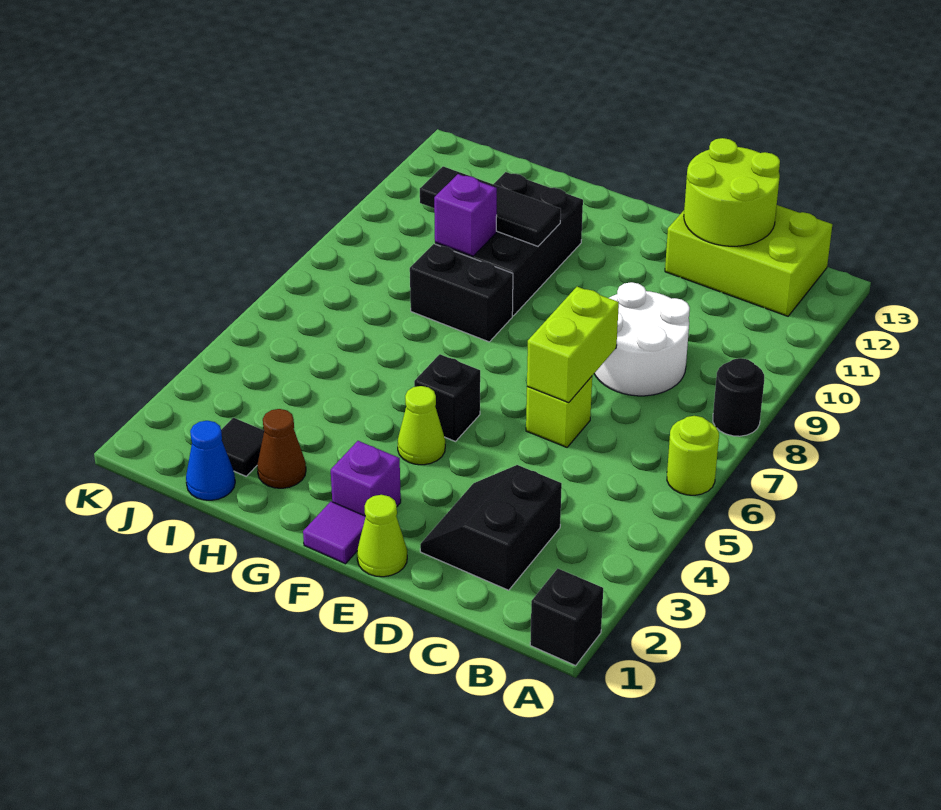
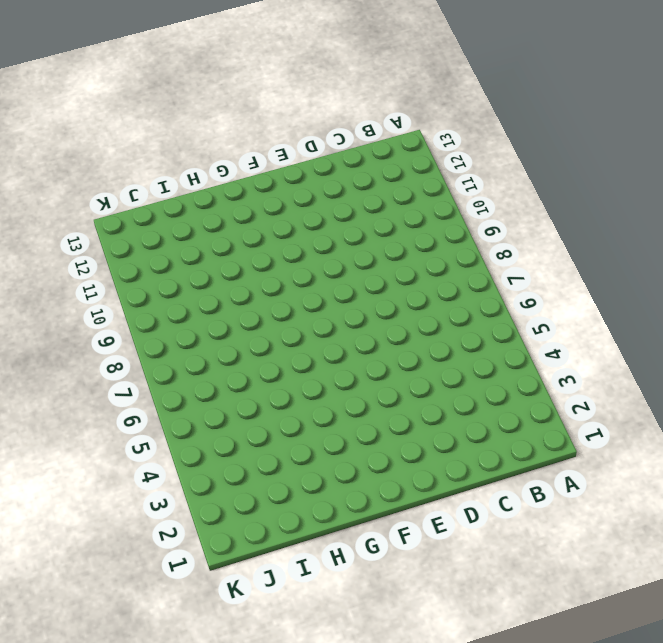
none -> black brick A1 level 1
none -> lime round brick A6 level 1
none -> black round brick A8 level 1

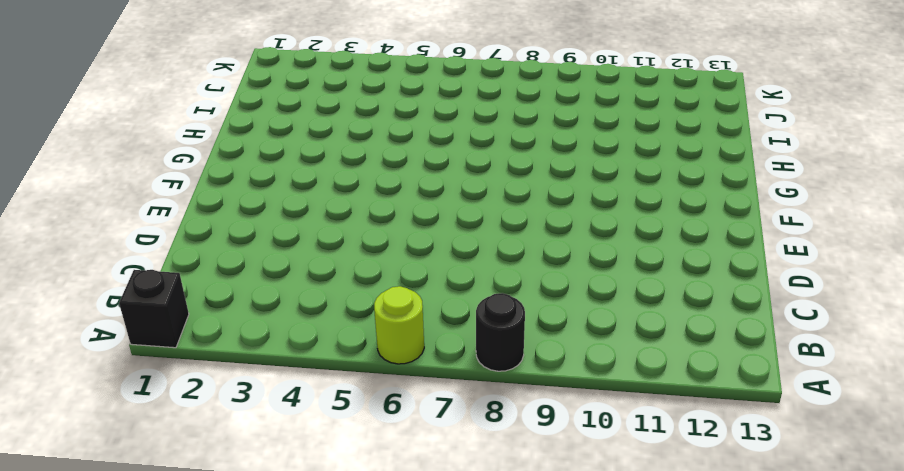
none -> lime brick B12:D13 level 1
none -> black slope C2:D3 level 1 top C
none -> white round brick C8:D9 level 1

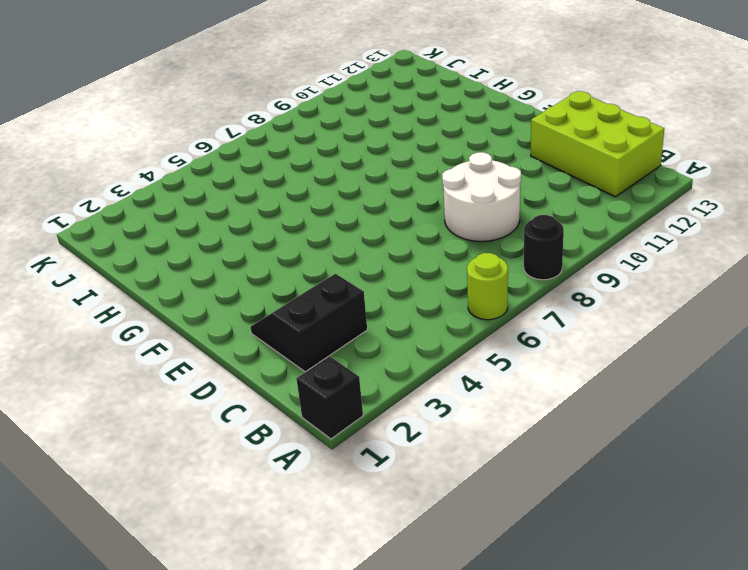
none -> lime brick D6 level 1
none -> lime cone E1 level 1
none -> purple tile F1 level 1

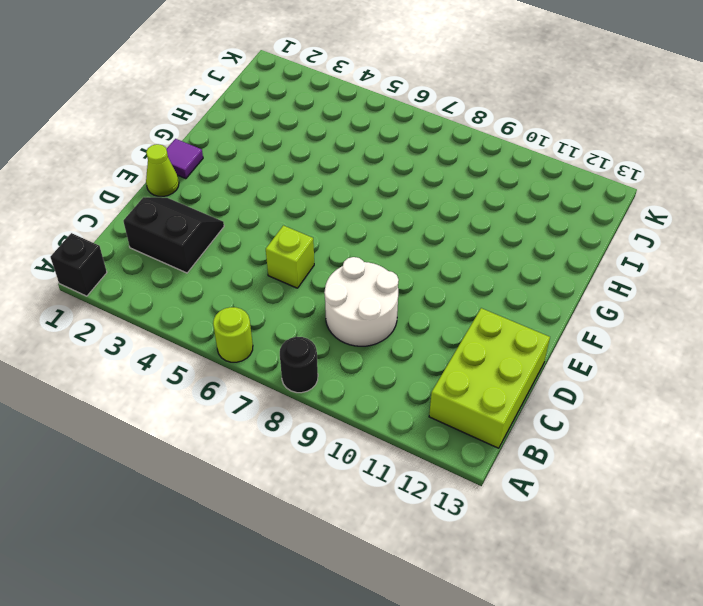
none -> purple brick F2 level 1
none -> lime cone F4 level 1
none -> black brick F5 level 1

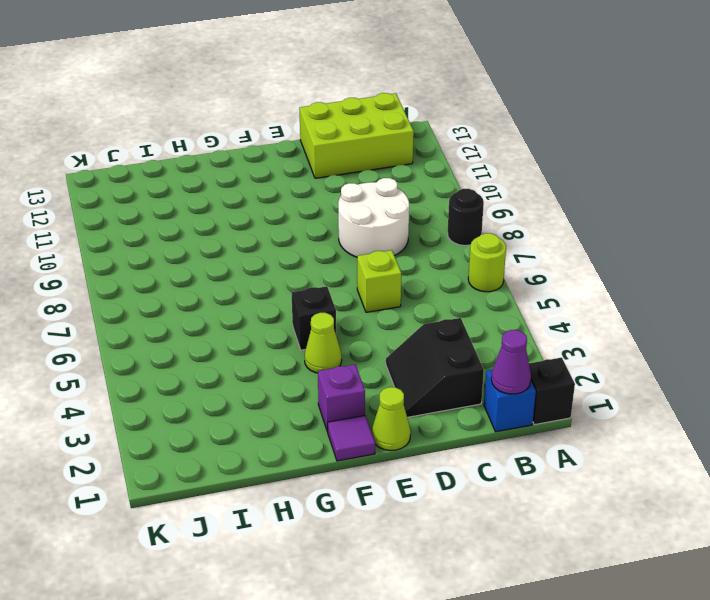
blue brick B1 level 1 -> none
purple cone B1 level 2 -> none
none -> black brick G8:H8 level 1
none -> black brick G9:H11 level 1
none -> brown cone H2 level 1

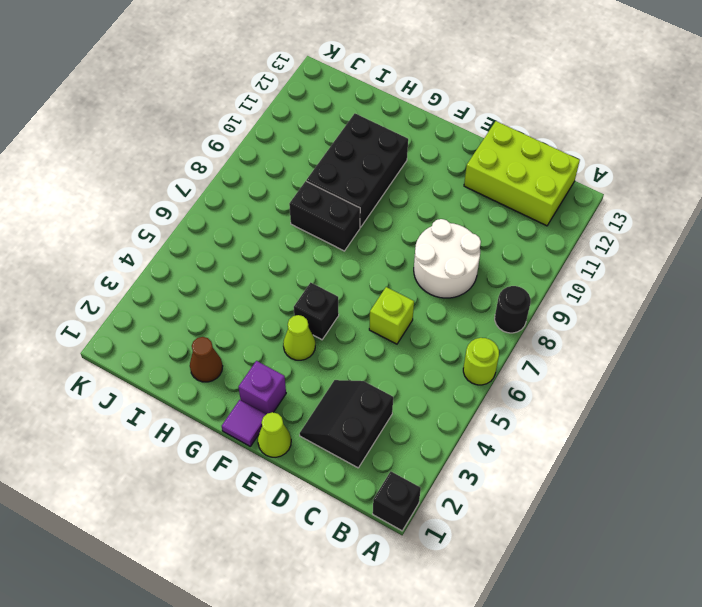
none -> blue cone I1 level 1
none -> black tile I2 level 1
none -> lime round brick C12:D13 level 2

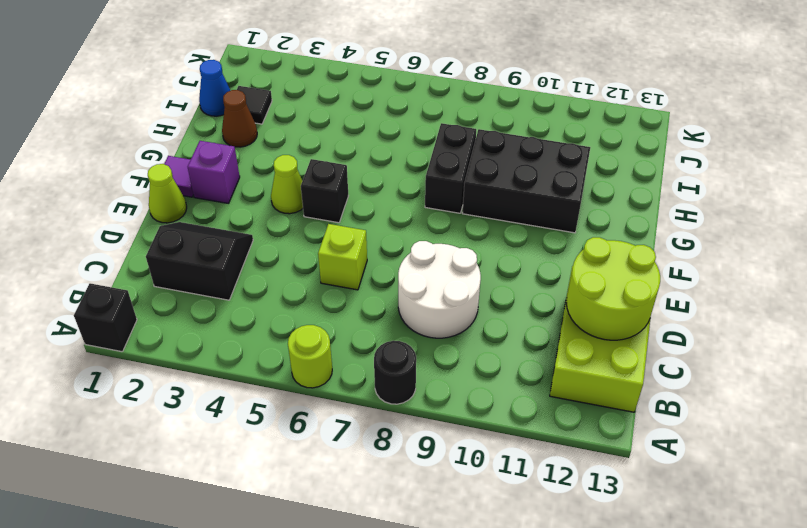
none -> lime brick D6:D7 level 2
none -> black tile G10:I10 level 2
none -> purple brick H9 level 2

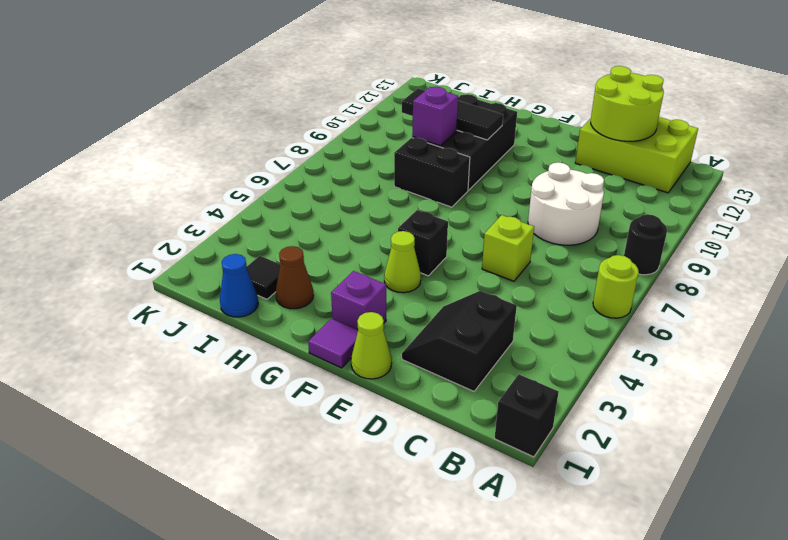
none -> lime brick D6:D7 level 2

